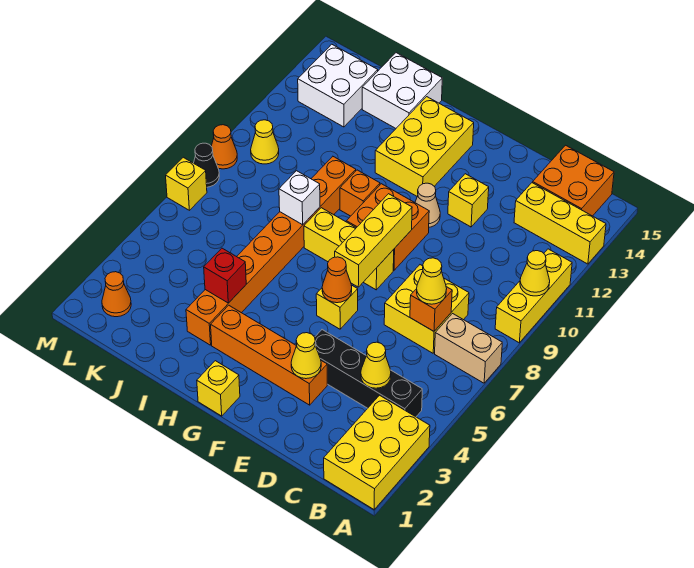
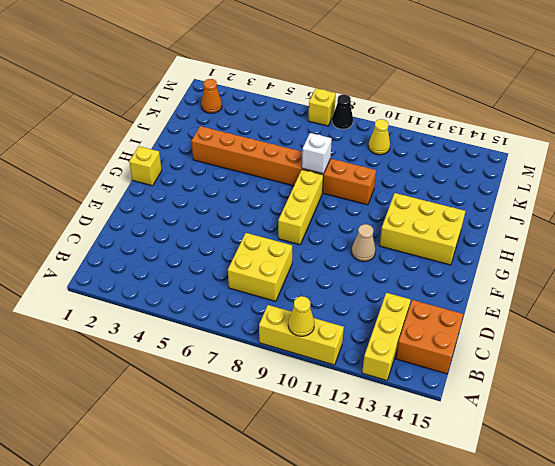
none -> yellow brick A1:B3 level 1
none -> tan brick A7:B7 level 1
none -> black brick B4:E4 level 1
none -> orange brick E3:H3 level 1

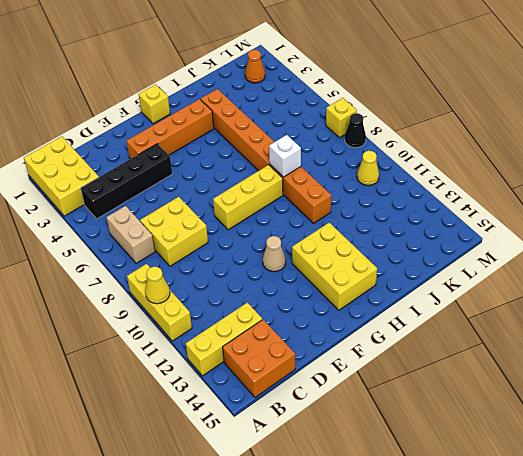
tan brick B6:B7 level 1 -> tan brick A7:B7 level 1
none -> yellow brick E12 level 1
none -> yellow brick F6 level 1
none -> orange brick F9:G10 level 1
none -> orange brick H10 level 1

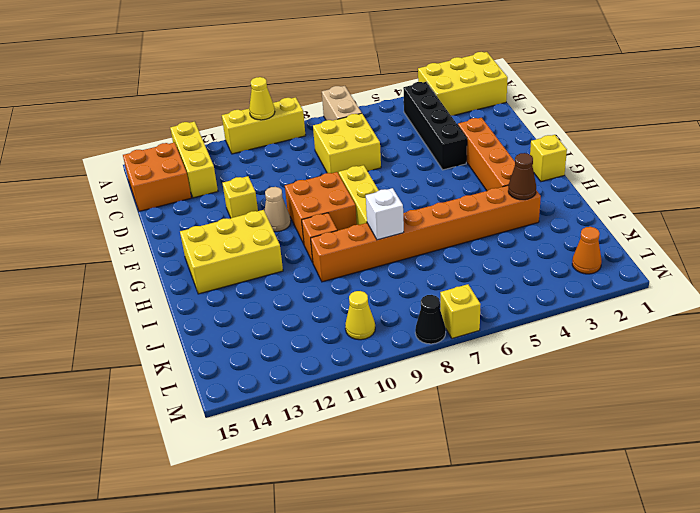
brown cone I3 level 2 -> none
none -> yellow brick F6 level 1
none -> white brick I14:J15 level 1
none -> white brick K13:L14 level 1
none -> orange cone M9 level 1

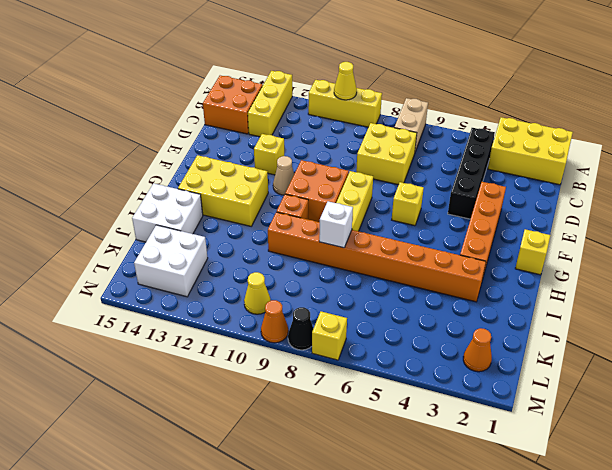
none -> yellow cone C4 level 2
none -> orange brick C7 level 2
none -> yellow cone E3 level 2
none -> orange cone F6 level 2

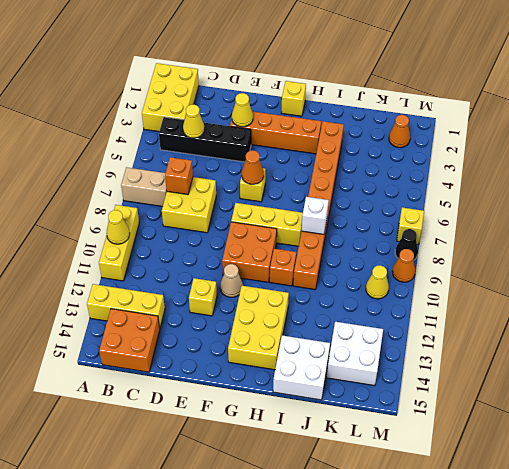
none -> yellow brick F7:F9 level 2
none -> red brick I4 level 2
none -> yellow cone C7 level 3

